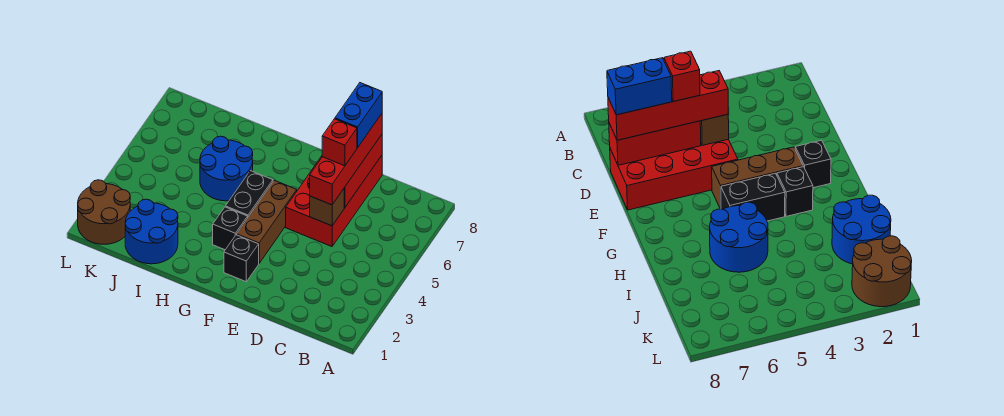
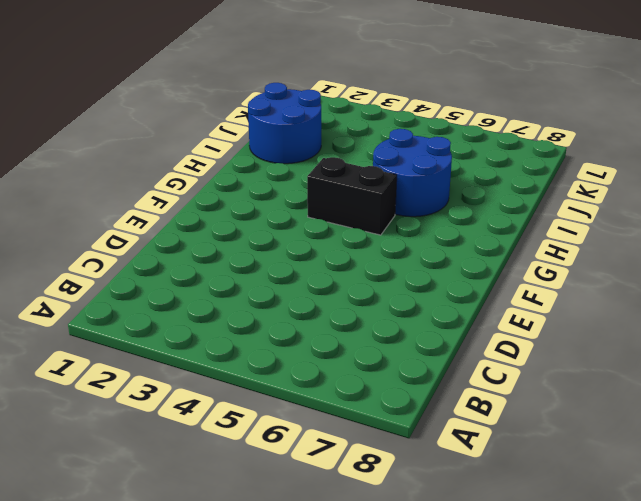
none -> red brick D5:E8 level 1
none -> black brick F2 level 1
none -> brown brick F3:F5 level 1

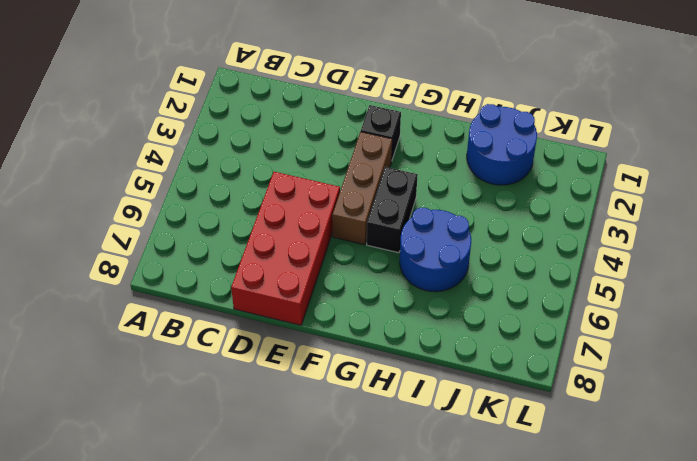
none -> black brick G3 level 1
none -> brown round brick K1:L2 level 1
none -> brown brick D5 level 2

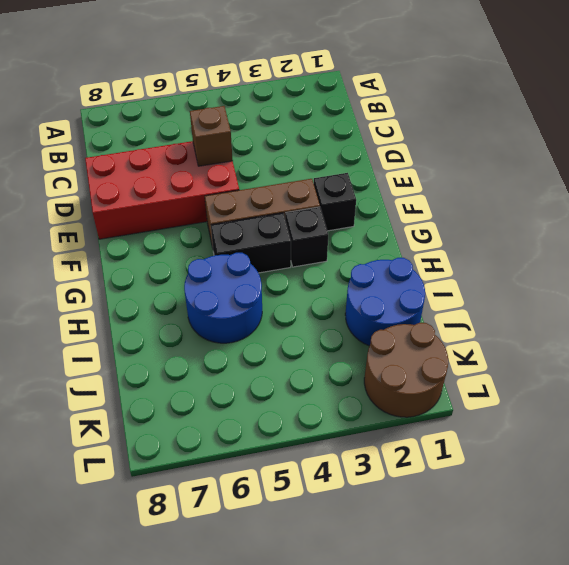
none -> red brick D6:D8 level 2
none -> red brick D5:D8 level 3
none -> red brick D6 level 4

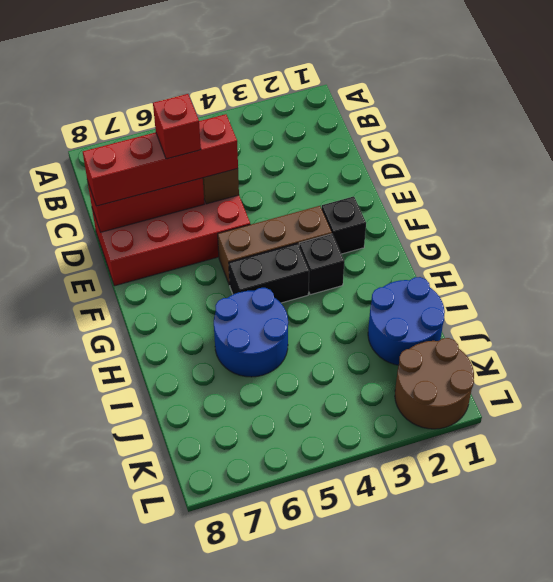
none -> blue brick D7:D8 level 4

